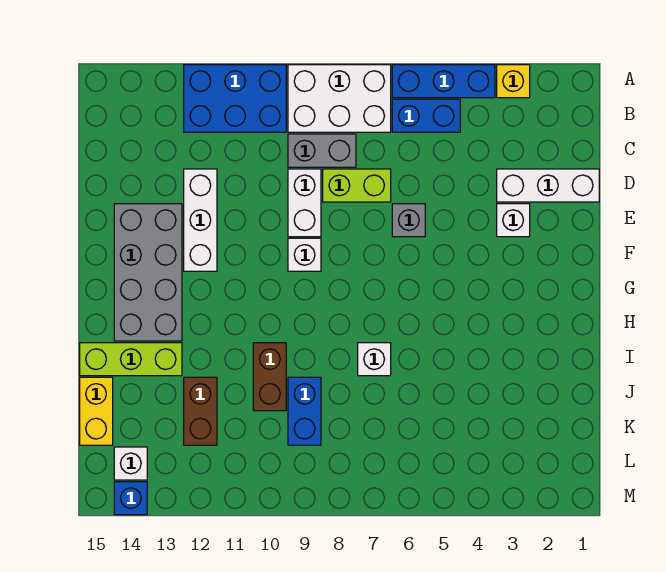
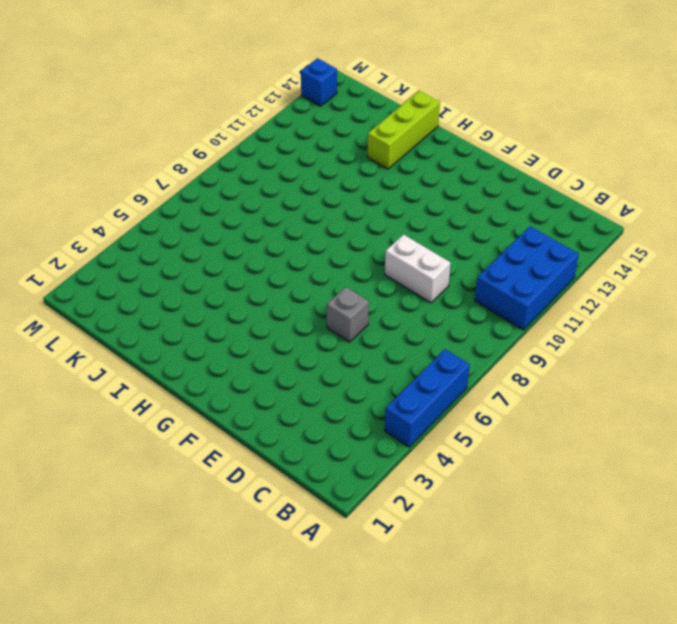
none -> yellow brick A3 level 1
none -> white brick A7:B9 level 1
none -> blue brick B5:B6 level 1

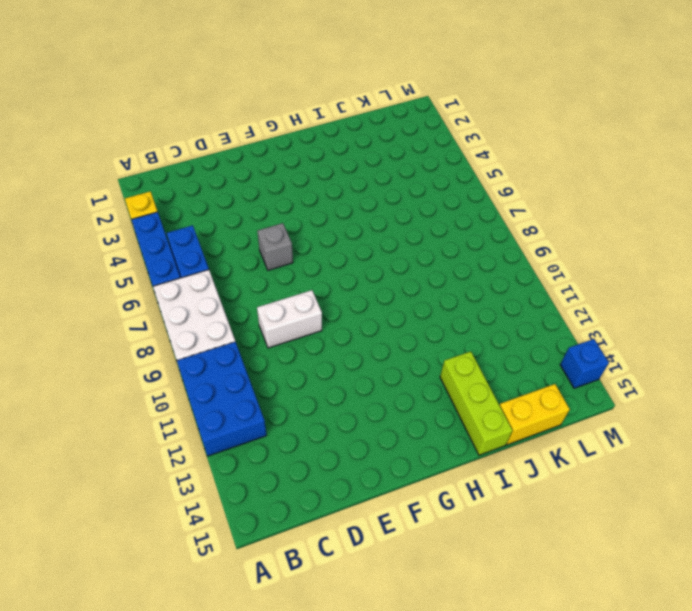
none -> grey brick C8:C9 level 1
none -> white brick D1:D3 level 1
none -> lime brick D7:D8 level 1

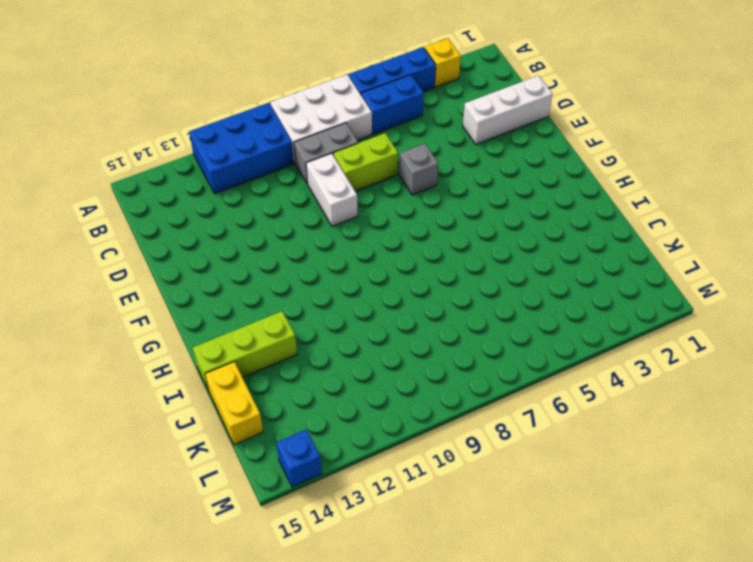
none -> white brick D12:F12 level 1
none -> white brick E3 level 1
none -> grey brick E13:H14 level 1

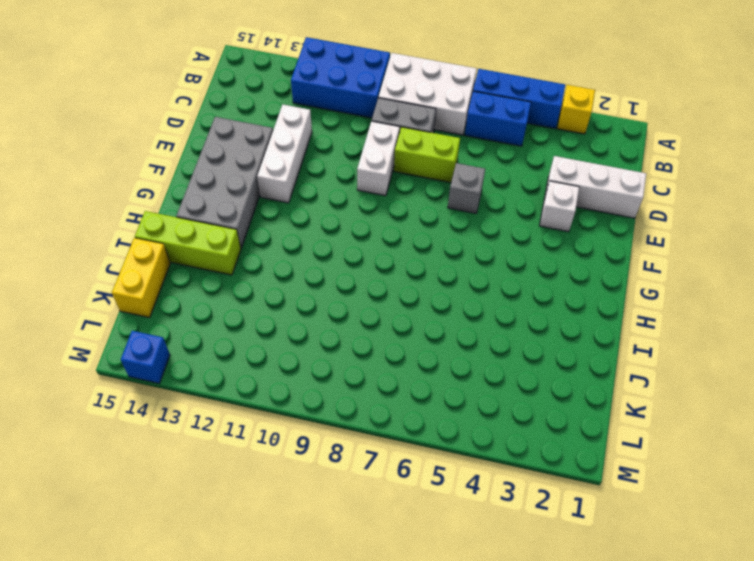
none -> white brick F9 level 1
none -> white brick I7 level 1
none -> brown brick I10:J10 level 1

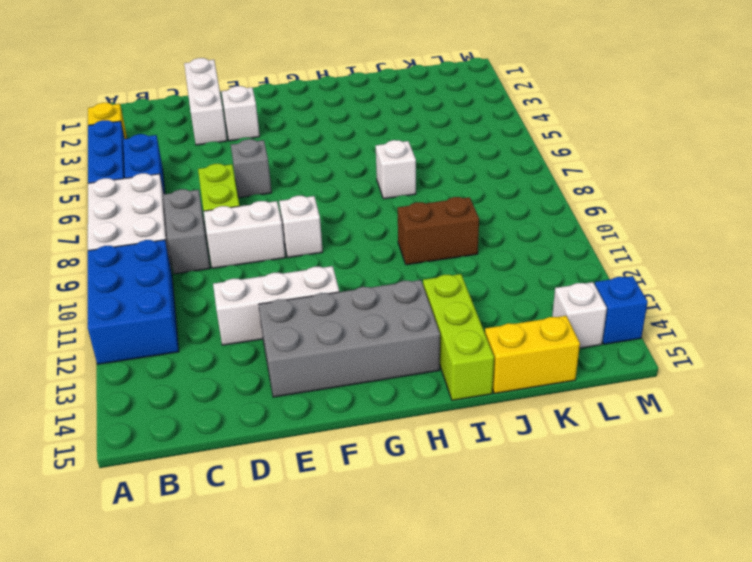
none -> blue brick J9:K9 level 1
none -> brown brick J12:K12 level 1

